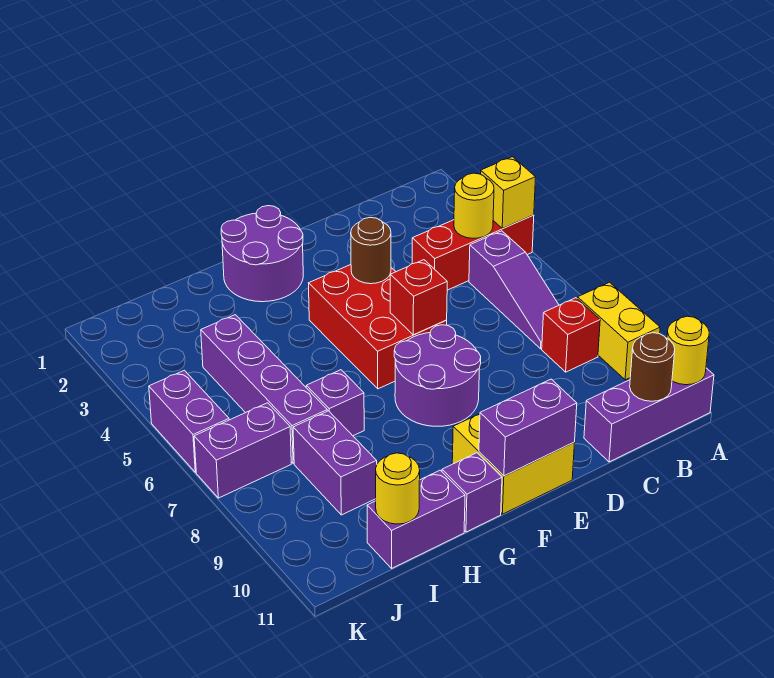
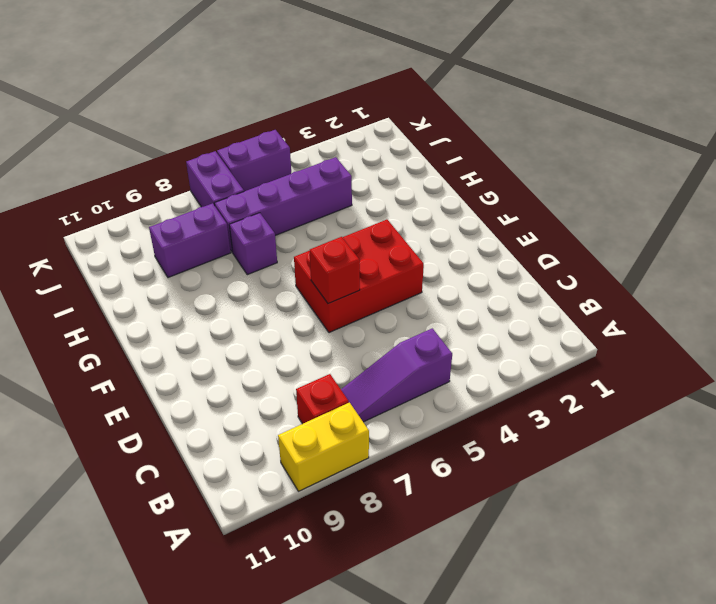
none -> red brick A4:C4 level 1
none -> purple brick A11:C11 level 1
none -> purple round brick E7:F8 level 1

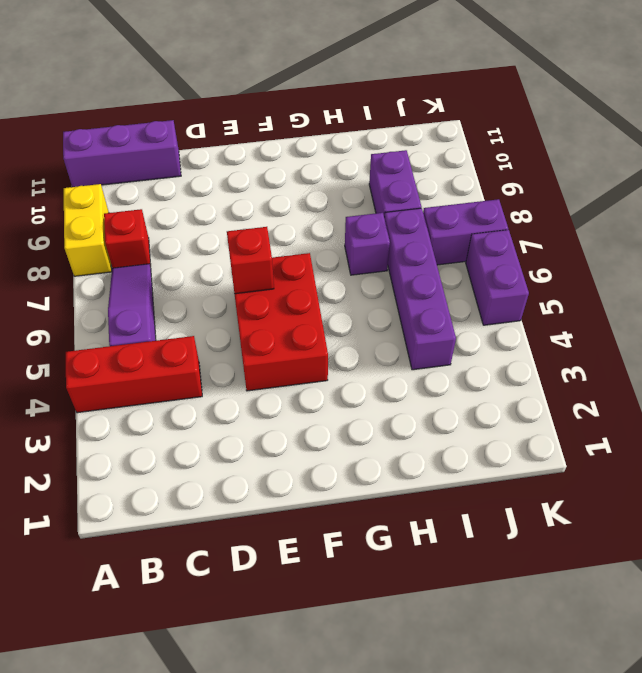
none -> purple round brick E7:F8 level 1
none -> yellow brick E10:F11 level 1
none -> purple round brick F1:G2 level 1

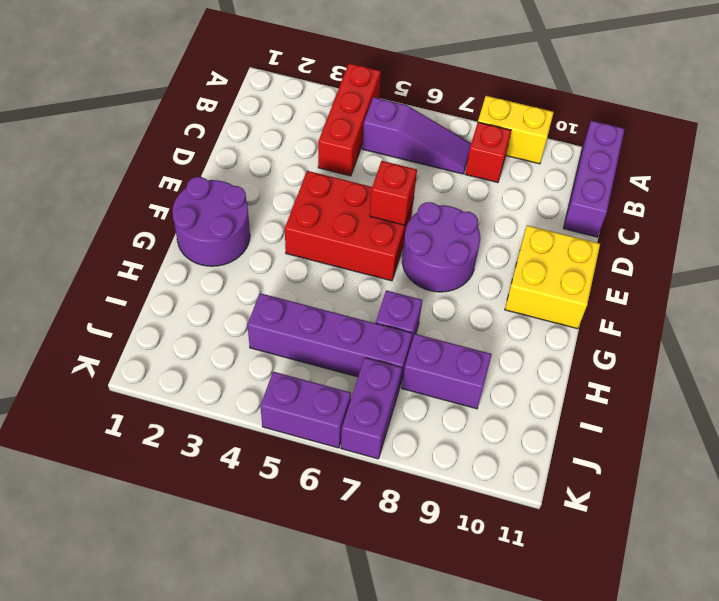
none -> purple brick G11 level 1
none -> purple brick H11:I11 level 1
none -> yellow brick A4 level 2

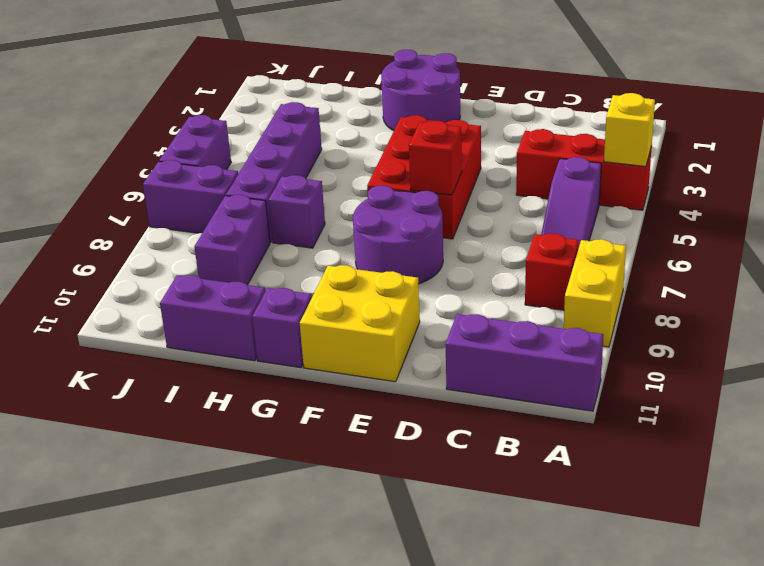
none -> yellow round brick A11 level 2
none -> yellow round brick B4 level 2
none -> brown round brick B11 level 2

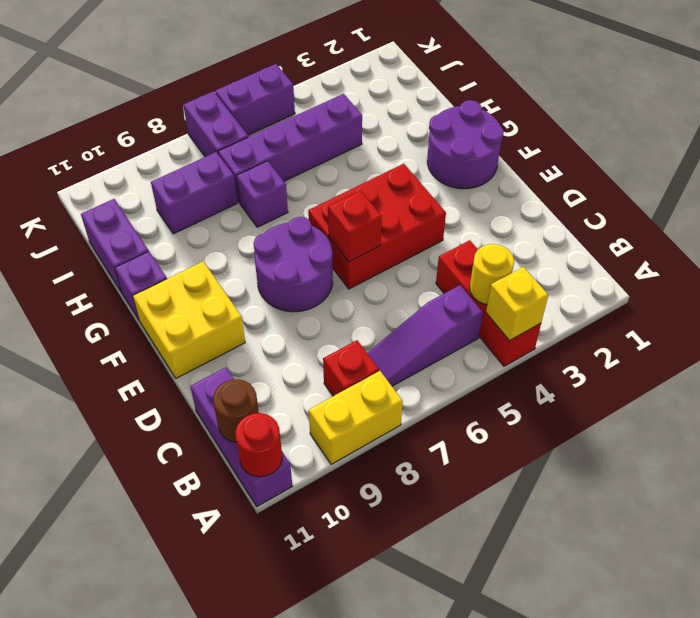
red round brick A11 level 2 -> yellow round brick A11 level 2
none -> brown round brick E4 level 2
none -> purple brick E11:F11 level 2
none -> yellow round brick I11 level 2

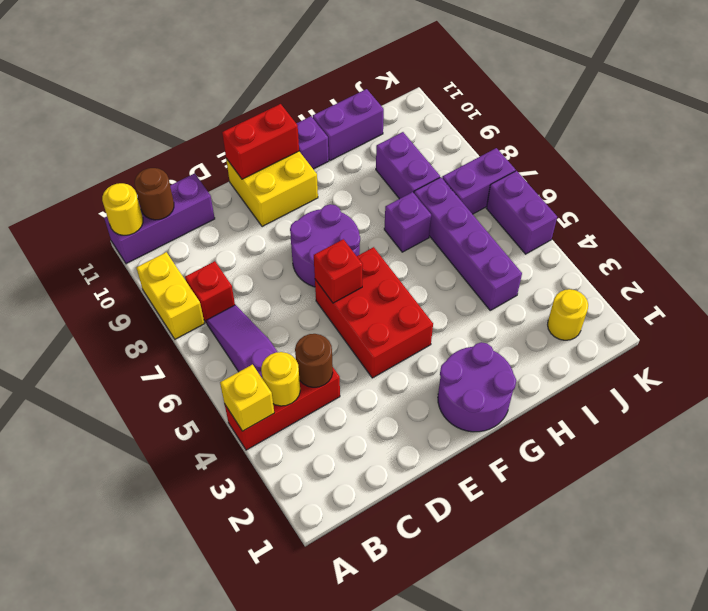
brown round brick C4 level 2 -> brown round brick E4 level 2
red brick E11:F11 level 2 -> purple brick E11:F11 level 2
yellow round brick J2 level 1 -> yellow round brick I11 level 2

